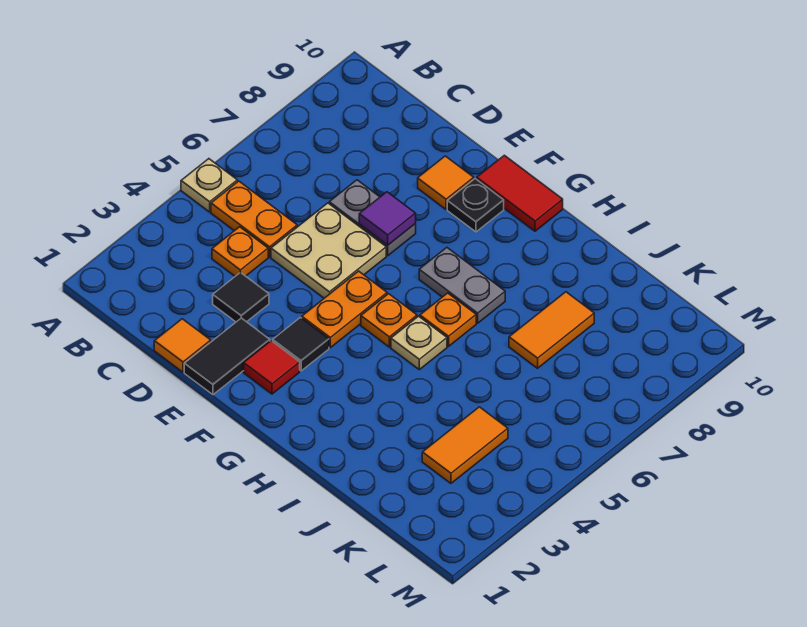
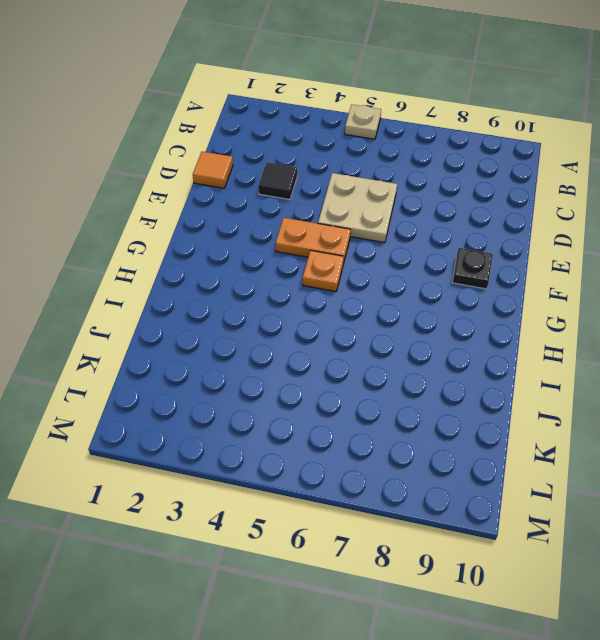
none -> orange plate B5:C5 level 1
none -> orange plate C4 level 1
none -> grey plate D7:E7 level 1

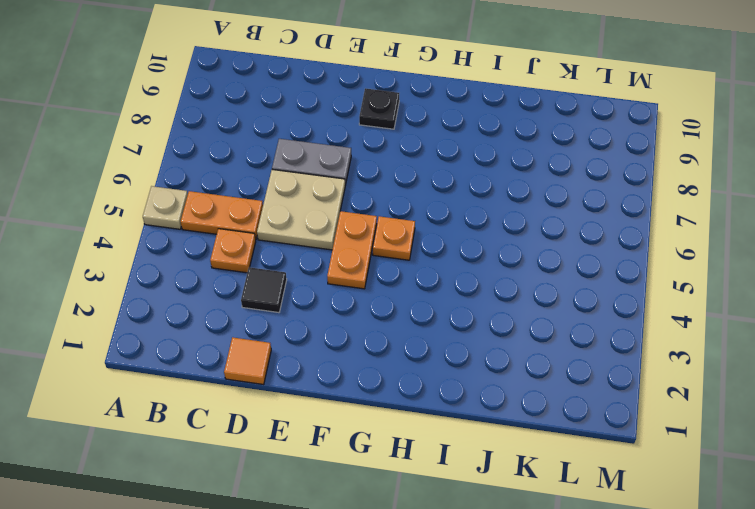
none -> black tile E1:E2 level 1
none -> orange tile E9 level 1
none -> red tile F2 level 1

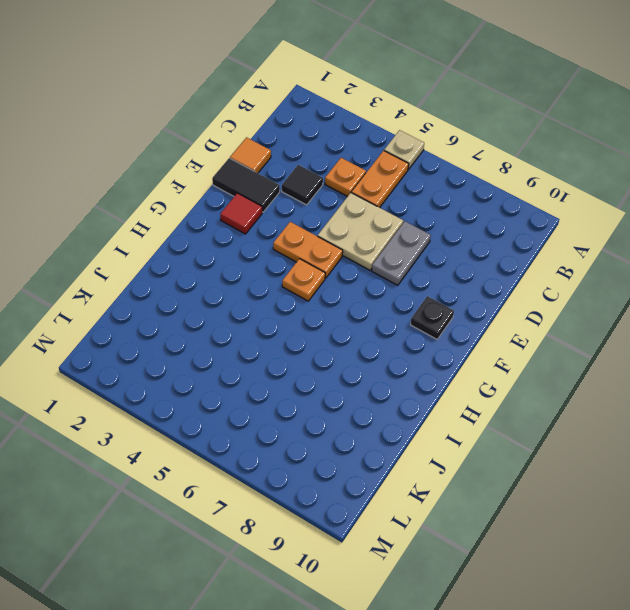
none -> orange tile E9 level 1
none -> black tile F3 level 1
none -> red tile F10:G10 level 1

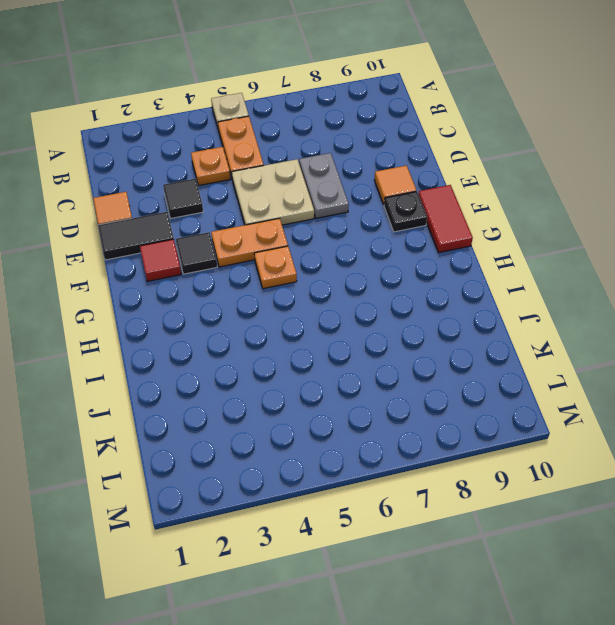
none -> grey plate G7:H7 level 1
none -> tan plate H5 level 1
none -> orange plate H6 level 1

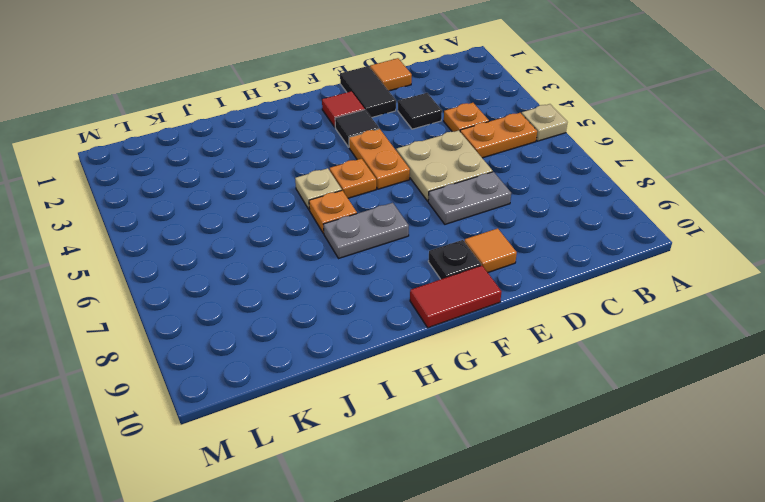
none -> orange tile J7:J8 level 1
none -> orange tile K3:K4 level 1
none -> purple tile E7 level 2

